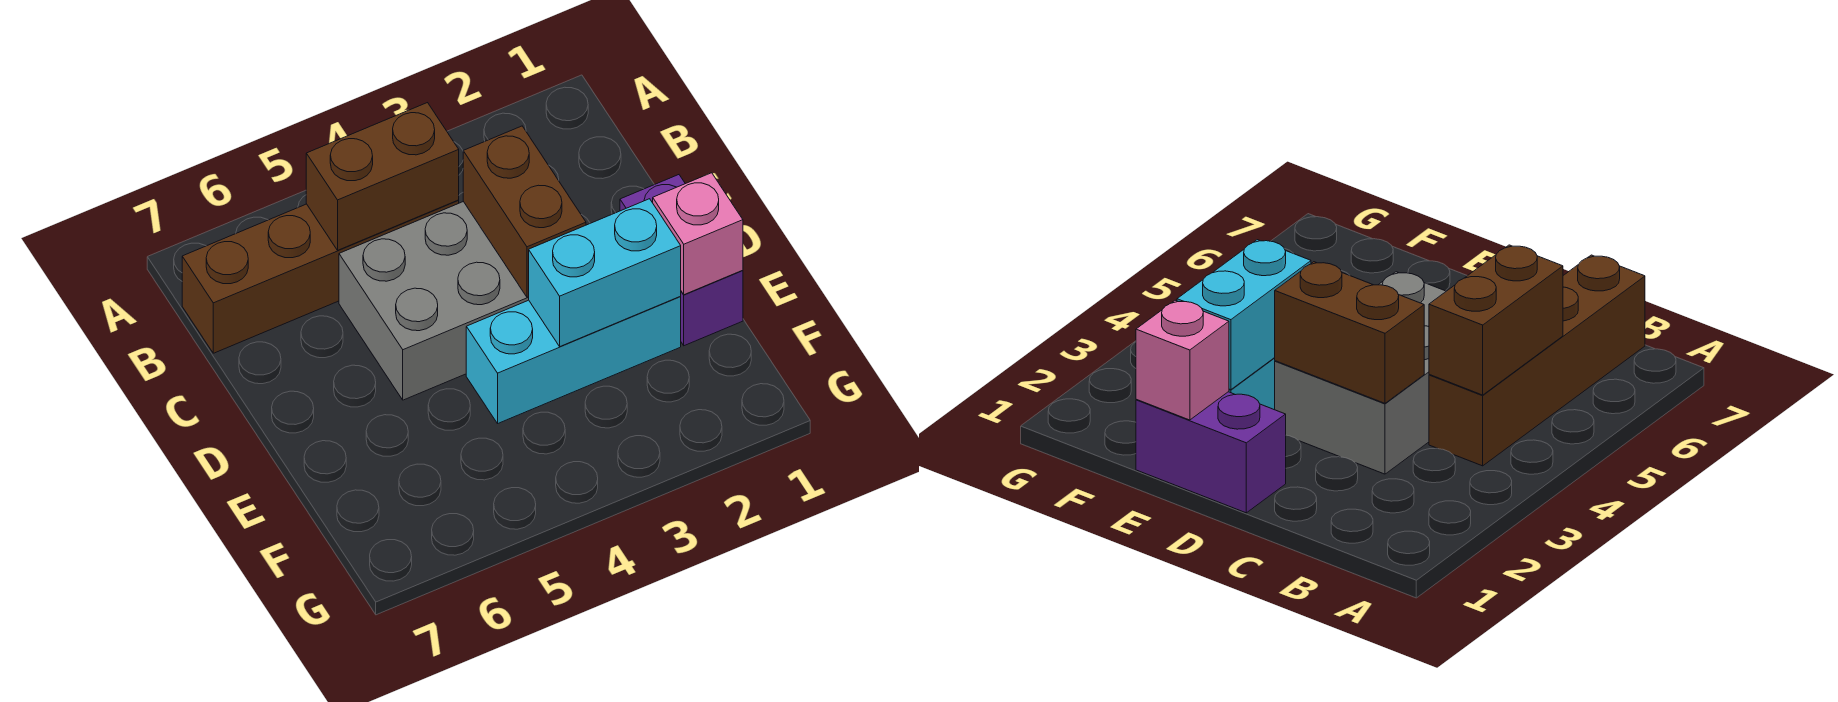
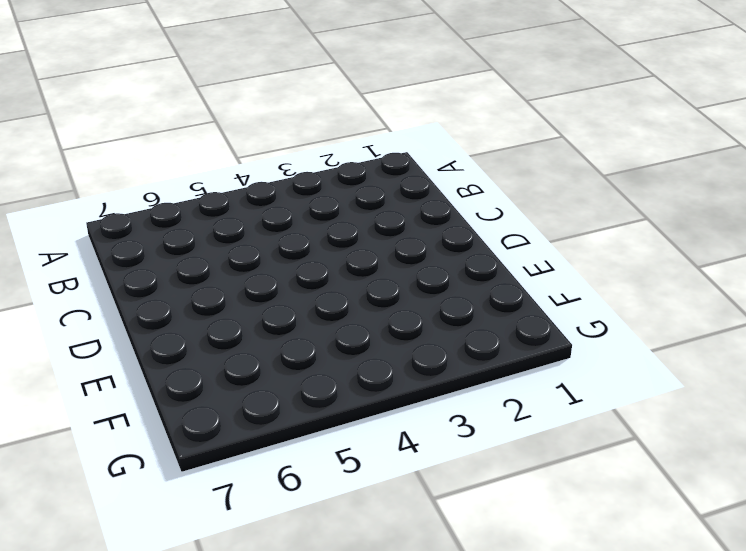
none -> brown brick B4:B7 level 1
none -> grey brick C3:D5 level 1

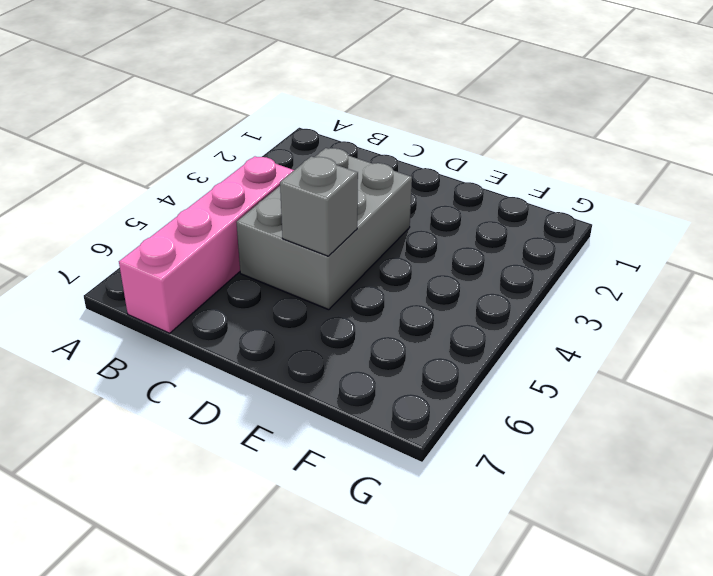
pink brick B4:B7 level 1 -> brown brick B4:B7 level 1
grey brick D5 level 2 -> none
none -> purple brick D1:E1 level 1
none -> cyan brick E2:E4 level 1

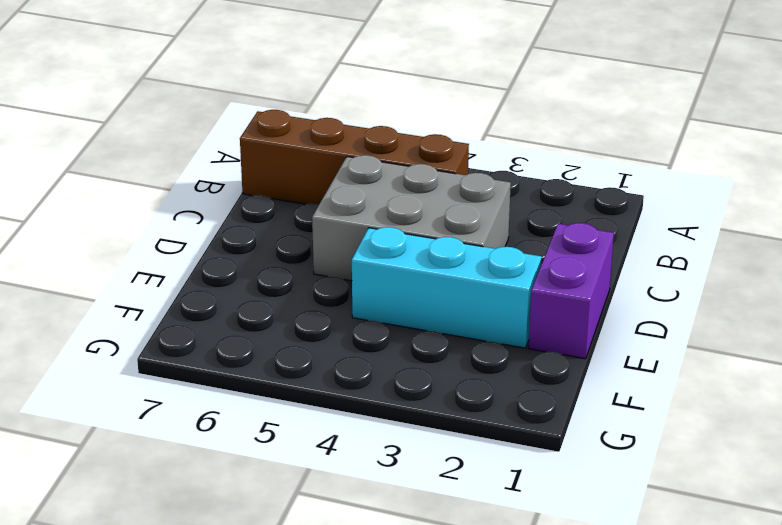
none -> brown brick B4:B5 level 2
none -> brown brick C3:D3 level 2

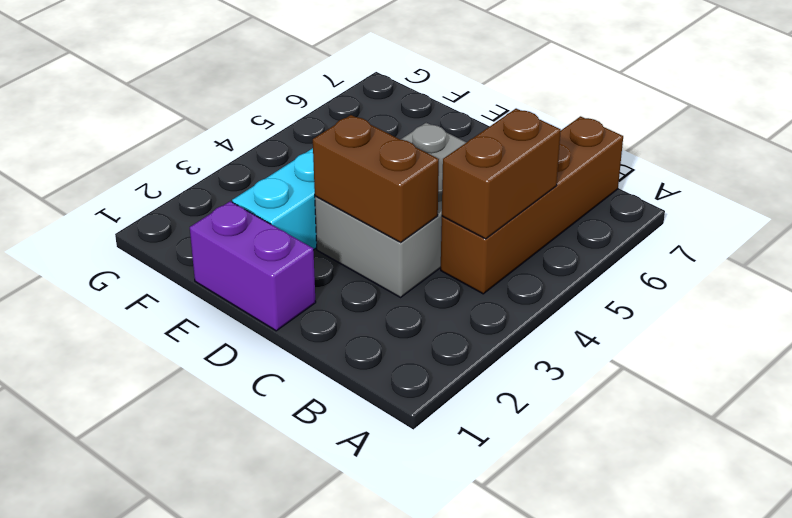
none -> pink brick E1 level 2
none -> cyan brick E2:E3 level 2

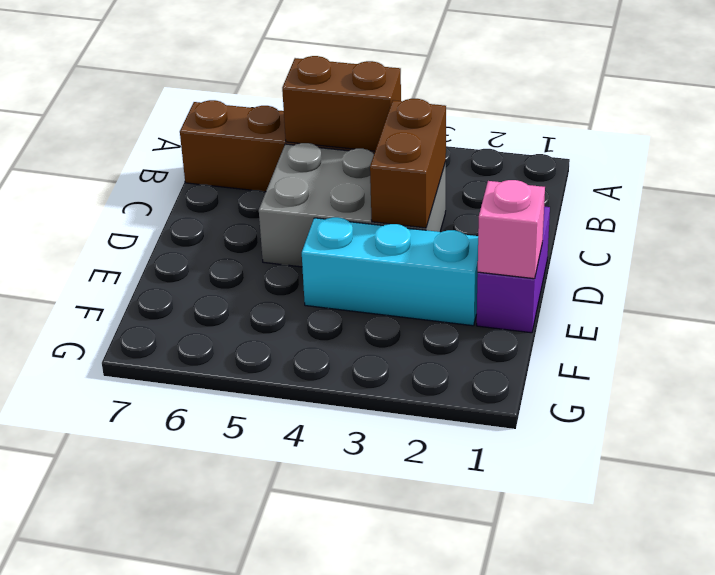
none -> cyan brick E2:E3 level 2

